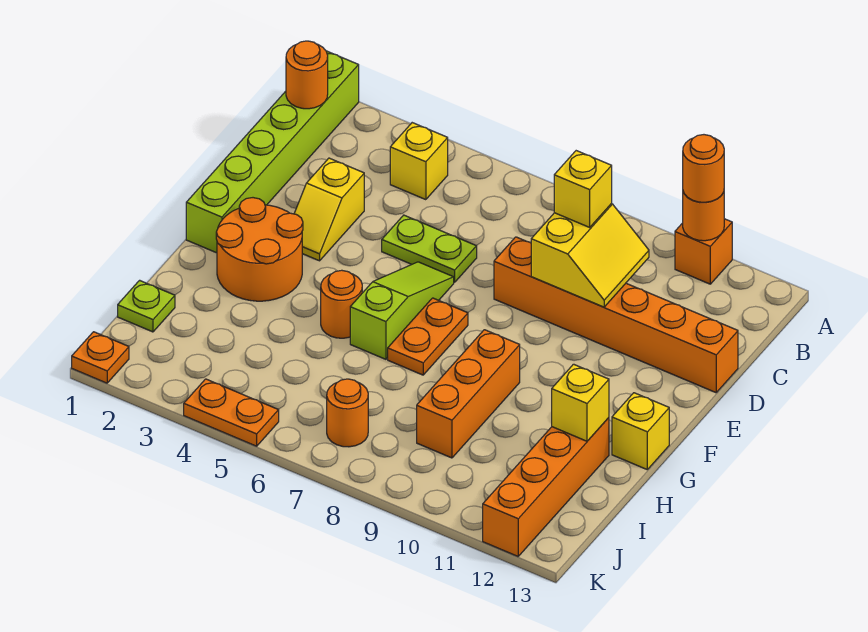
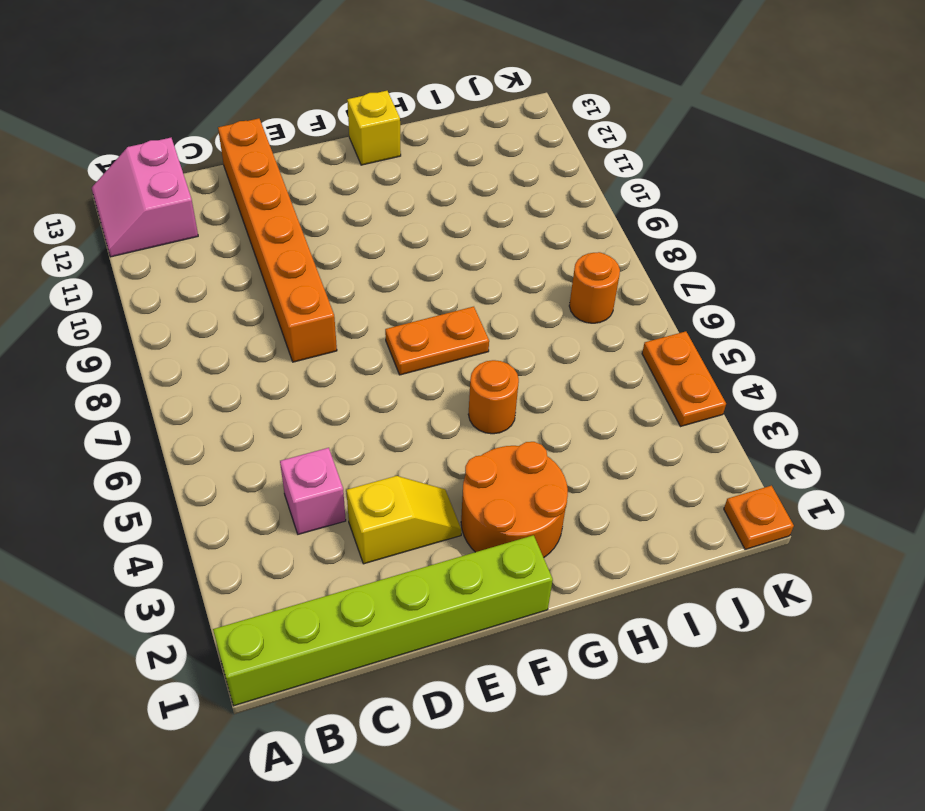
pink slope A12:B13 level 1 top B -> none
pink brick C4 level 1 -> none
none -> orange brick A11 level 1
none -> yellow brick B4 level 1
none -> lime plate D5:D6 level 1

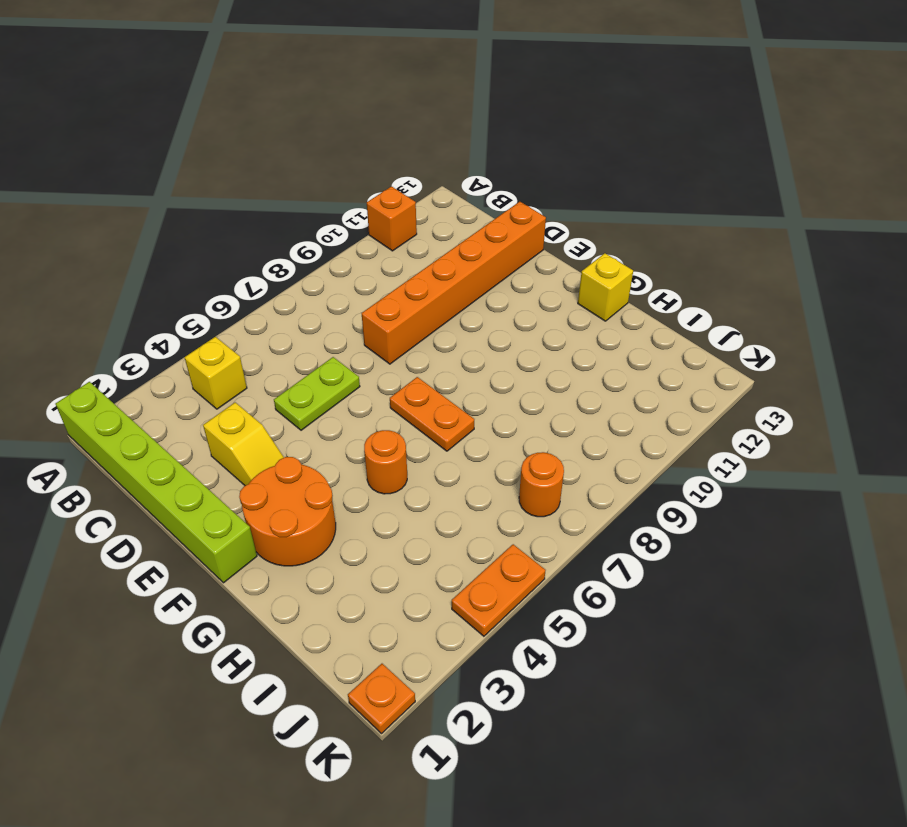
none -> lime slope E6:G6 level 1 top G
none -> orange brick G9:I9 level 1
none -> orange brick H12:K12 level 1

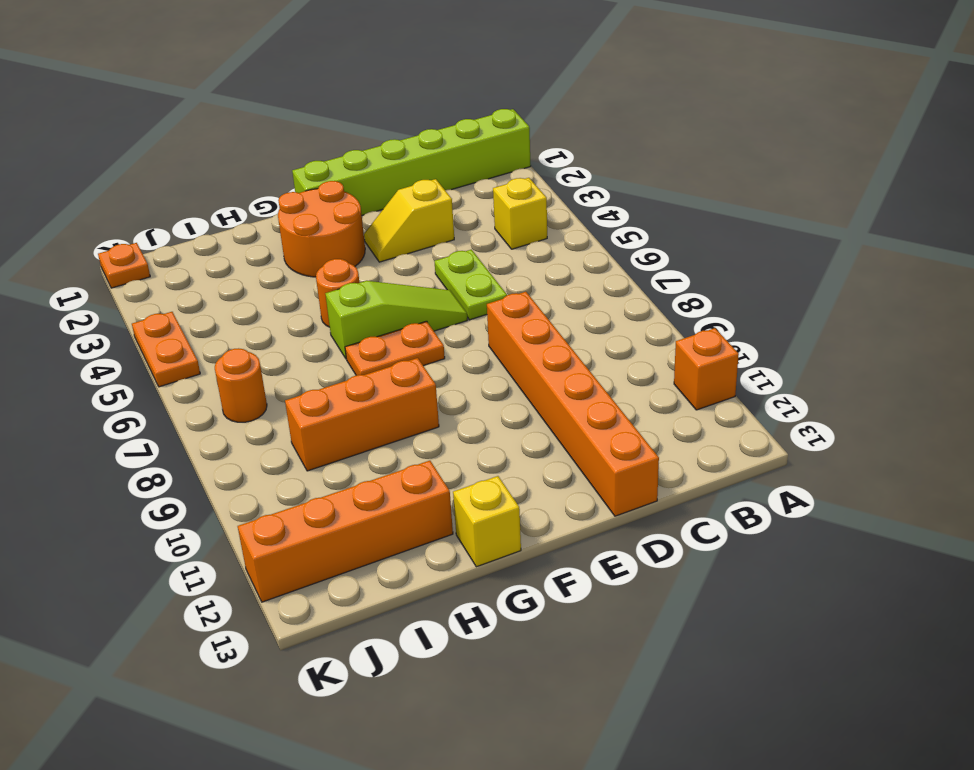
none -> lime plate I1 level 1
none -> orange round brick A11 level 2
none -> orange round brick B1 level 2

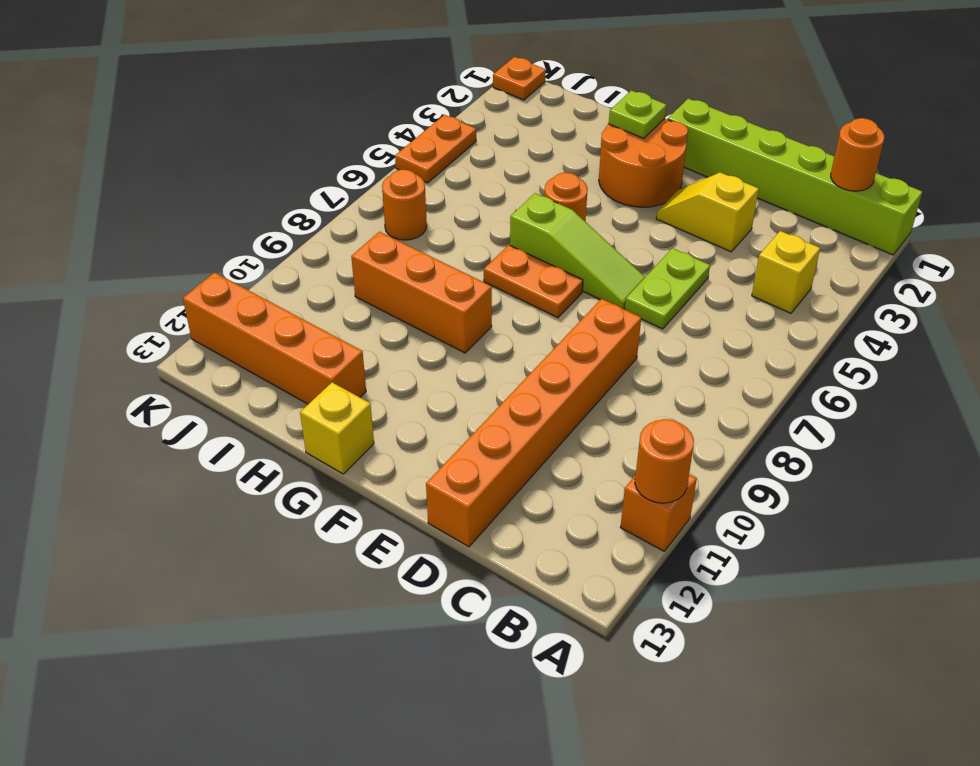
lime plate G2 level 2 -> lime plate I1 level 1
none -> yellow slope C9:D10 level 2 top 9
none -> yellow brick H12 level 2
none -> orange round brick A11 level 3

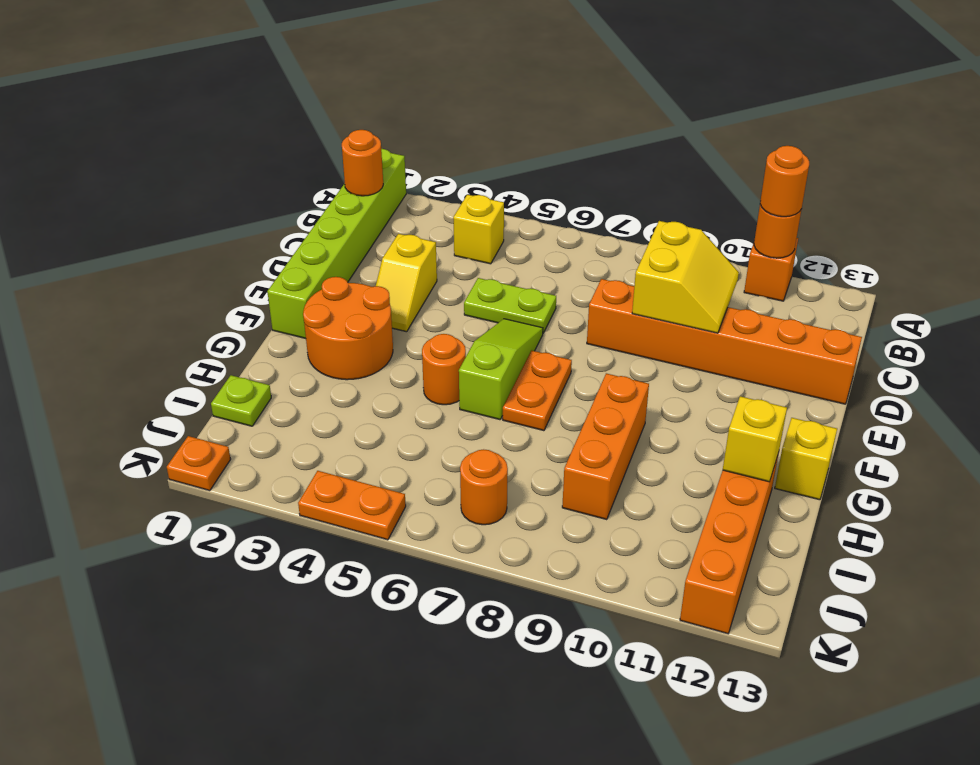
none -> yellow brick C9 level 3

